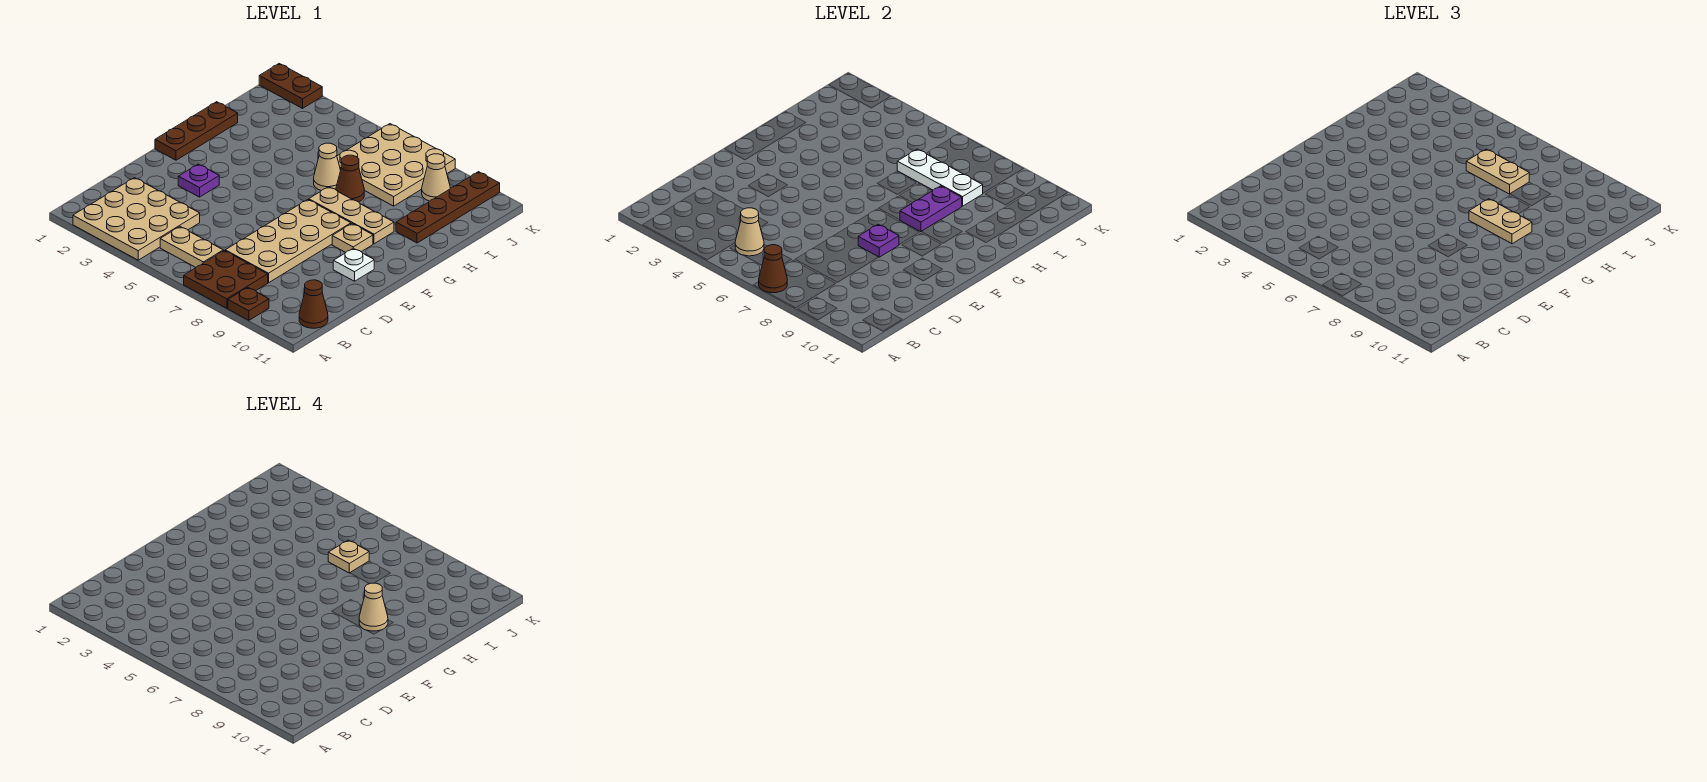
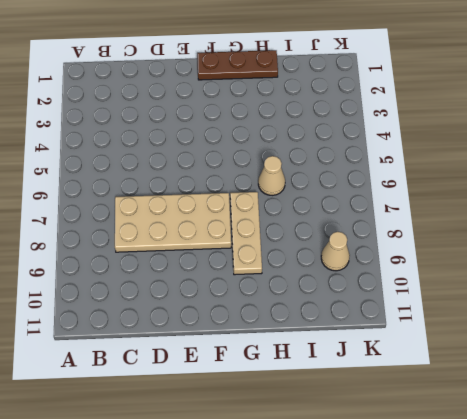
none -> tan plate A2:C4 level 1
none -> brown plate A7:B8 level 1
none -> brown plate A9 level 1

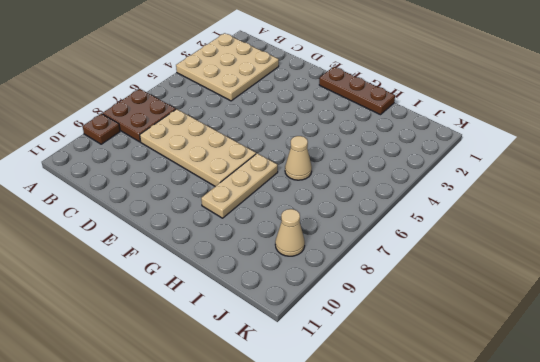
none -> tan plate B5:B6 level 1
none -> brown cone B11 level 1
none -> purple plate E3 level 1

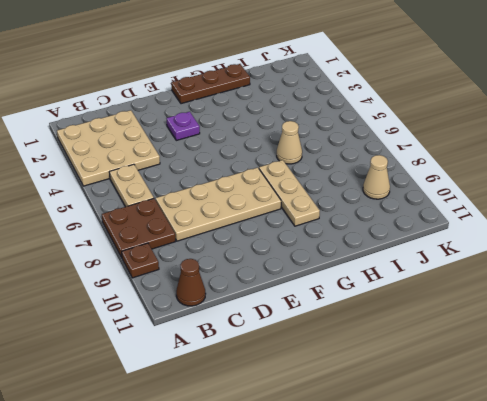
none -> white plate E10 level 1
none -> tan plate F9 level 1
none -> brown cone H7 level 1

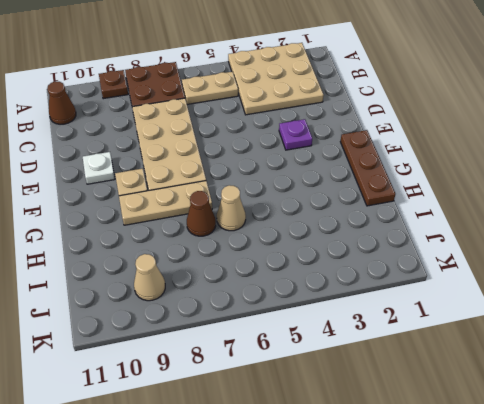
none -> brown plate H10:K10 level 1
none -> tan plate I6:K8 level 1
none -> brown plate K1:K2 level 1

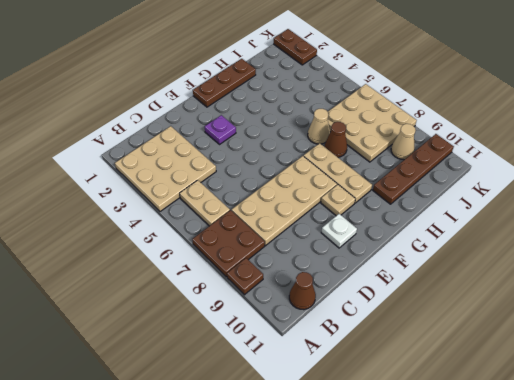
none -> brown cone A7 level 2
none -> tan cone B5 level 2
none -> purple plate E8 level 2

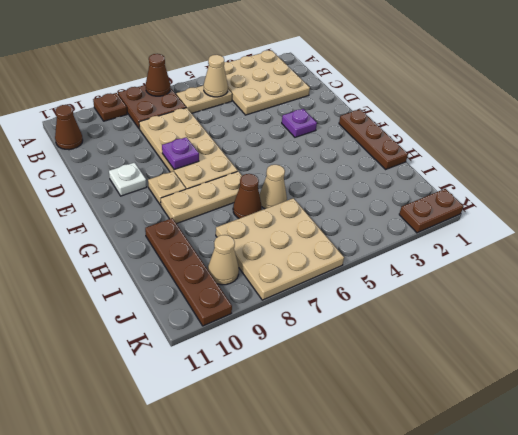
none -> purple plate G8:H8 level 2
none -> white plate I6:I8 level 2
none -> tan plate G8:G9 level 3

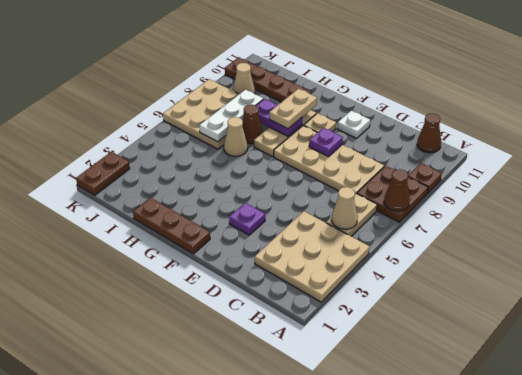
none -> tan plate I6:I7 level 3
none -> tan cone G9 level 4
none -> tan plate I6 level 4

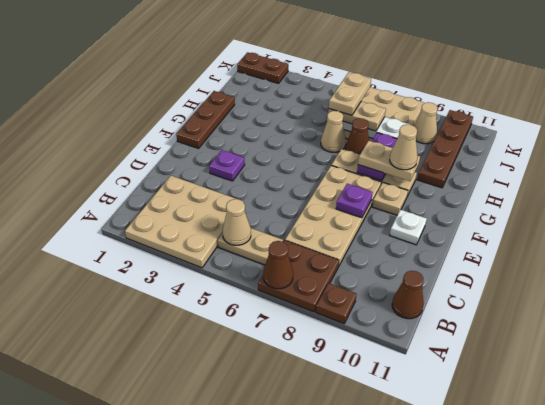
tan plate I6:J6 level 4 -> tan plate I6 level 4

